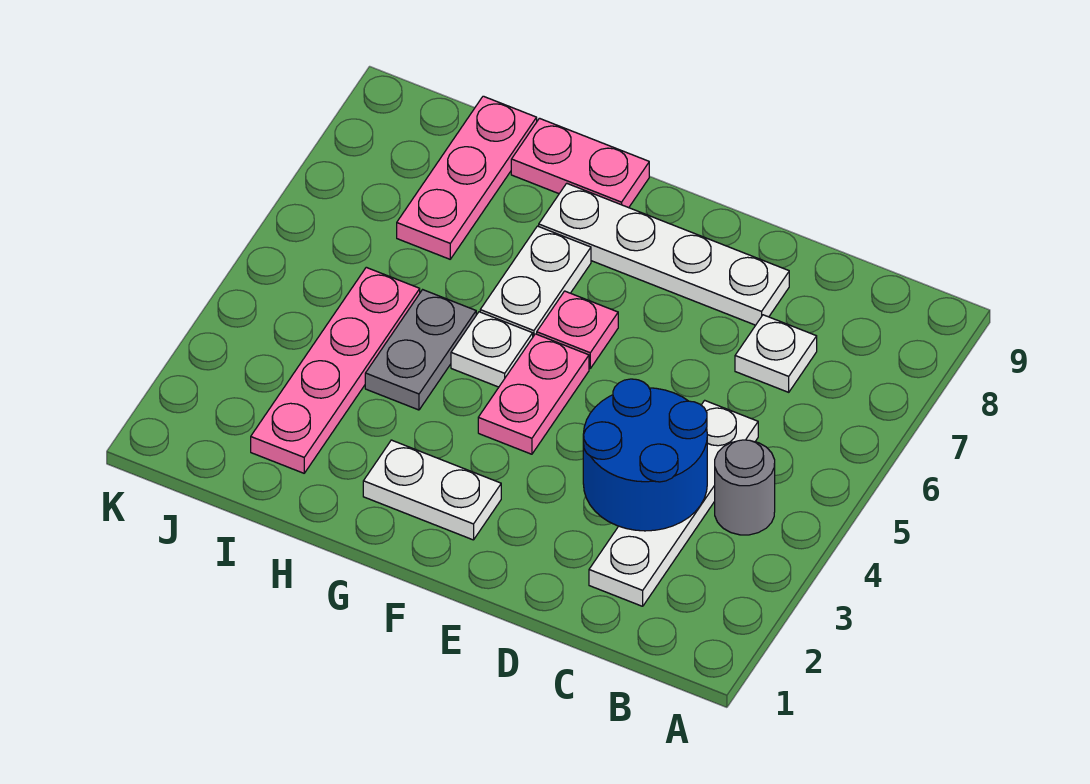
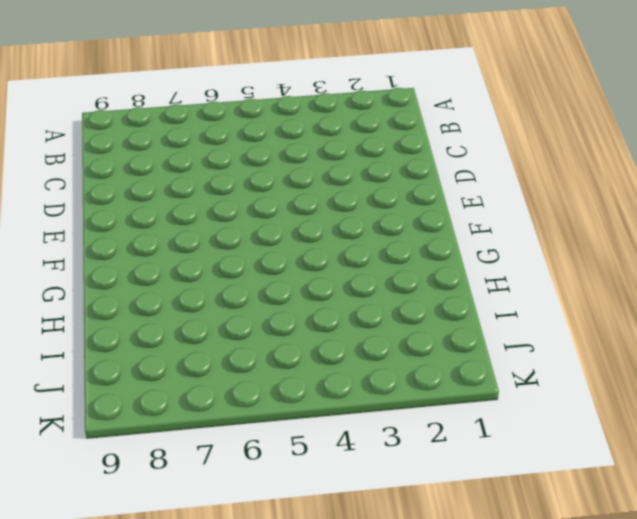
none -> grey round brick B4 level 1
none -> white plate C2:C5 level 1
none -> white plate C7 level 1

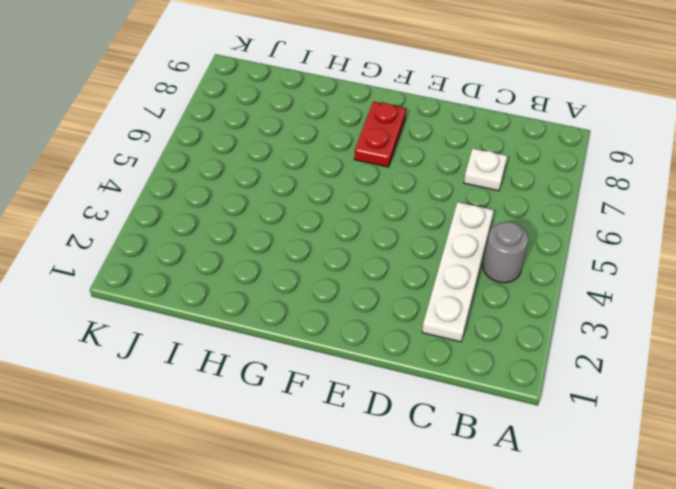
red plate F7:F8 level 1 -> white plate D8:G8 level 1
none -> white plate F2:G2 level 1
none -> pink plate F4:F5 level 1
none -> pink plate F6 level 1

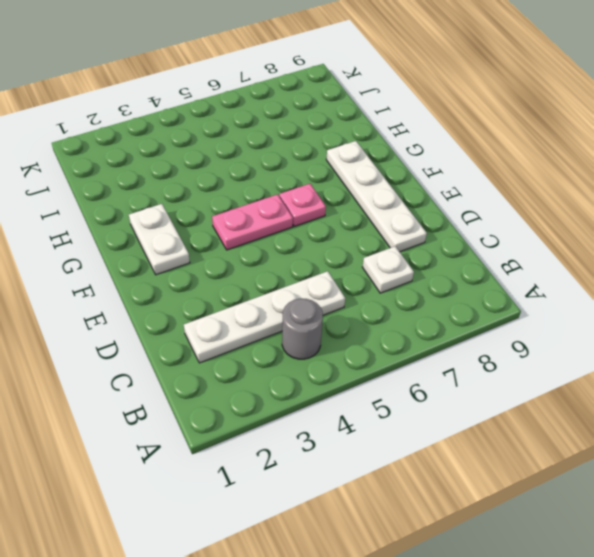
none -> white plate G5 level 1
none -> white plate G6:G7 level 1
none -> pink plate G9:H9 level 1

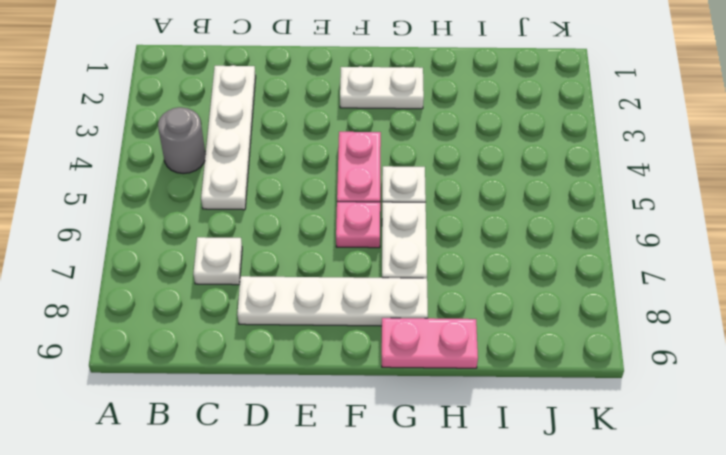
none -> grey plate H4:H5 level 1
none -> pink plate I2:I5 level 1
none -> pink plate I7:I9 level 1

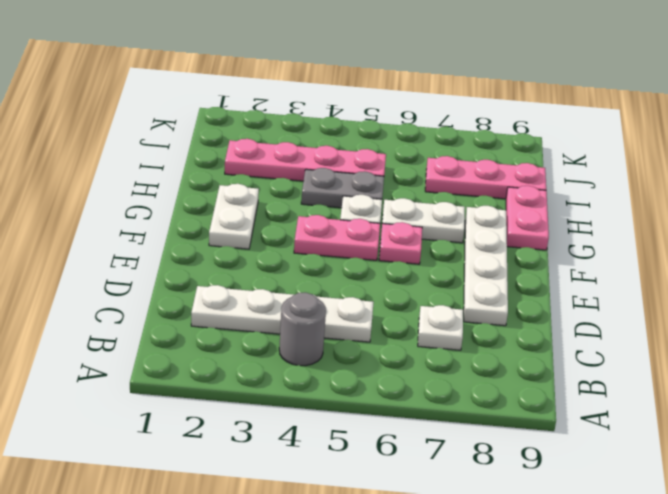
none -> blue round brick C3:D4 level 2

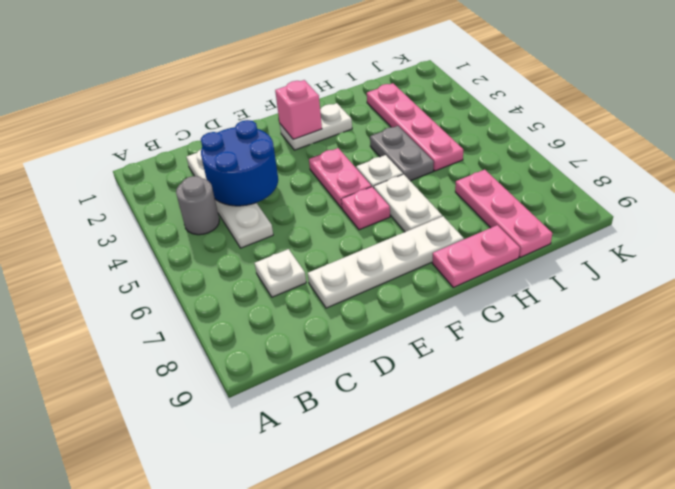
pink brick F2 level 2 -> none

